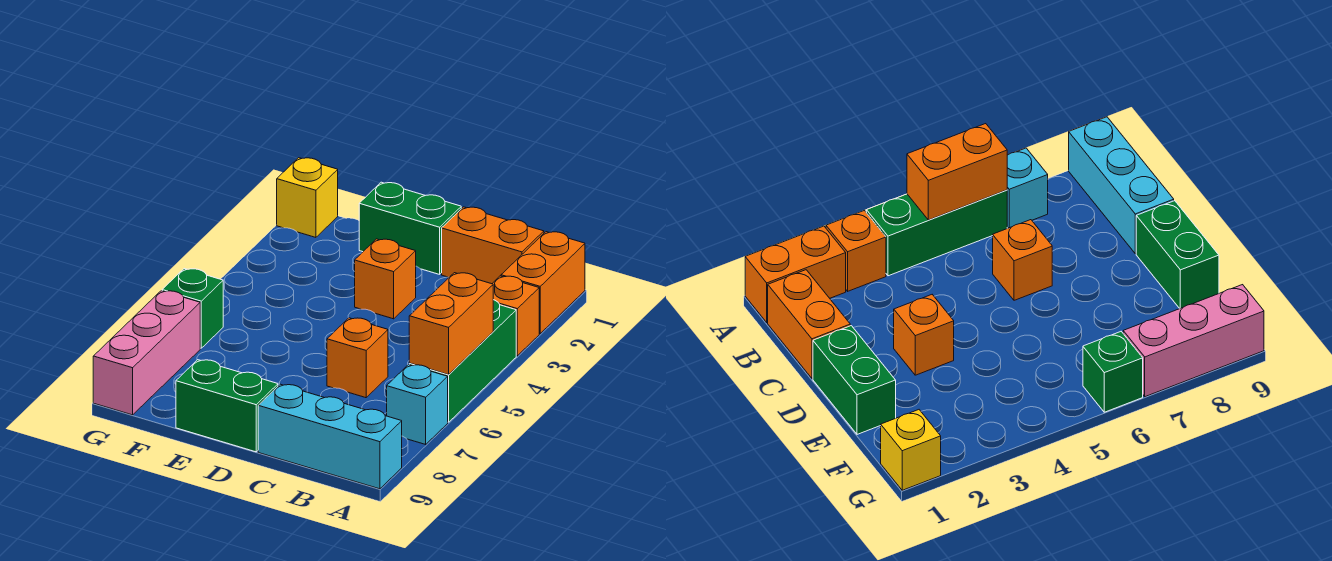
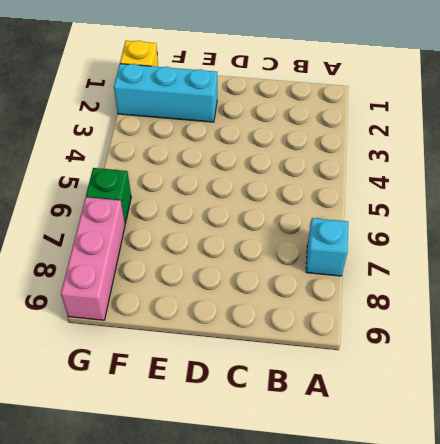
cyan brick E2:G2 level 1 -> cyan brick A9:C9 level 1
none -> orange brick A1:A2 level 1
none -> orange brick A3 level 1
none -> green brick A4:A6 level 1

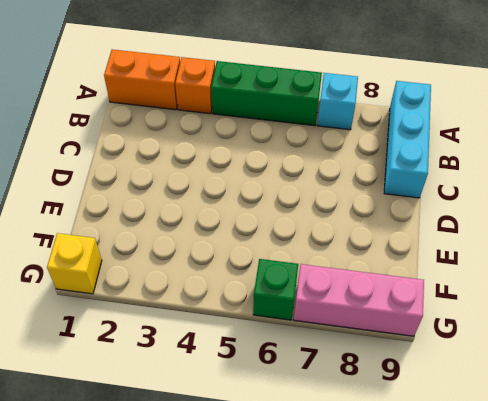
none -> orange brick B1:C1 level 1
none -> orange brick C6 level 1
none -> green brick D1:E1 level 1

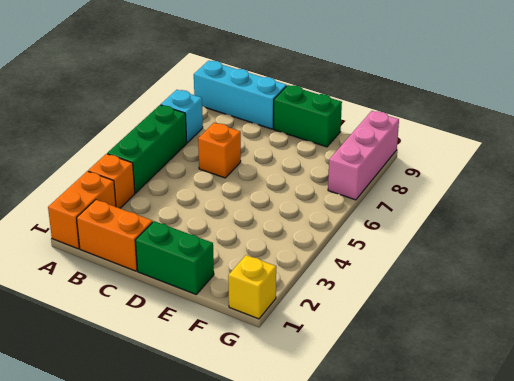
none -> orange brick D3 level 1
none -> green brick G6 level 1
none -> orange brick A5:A6 level 2

